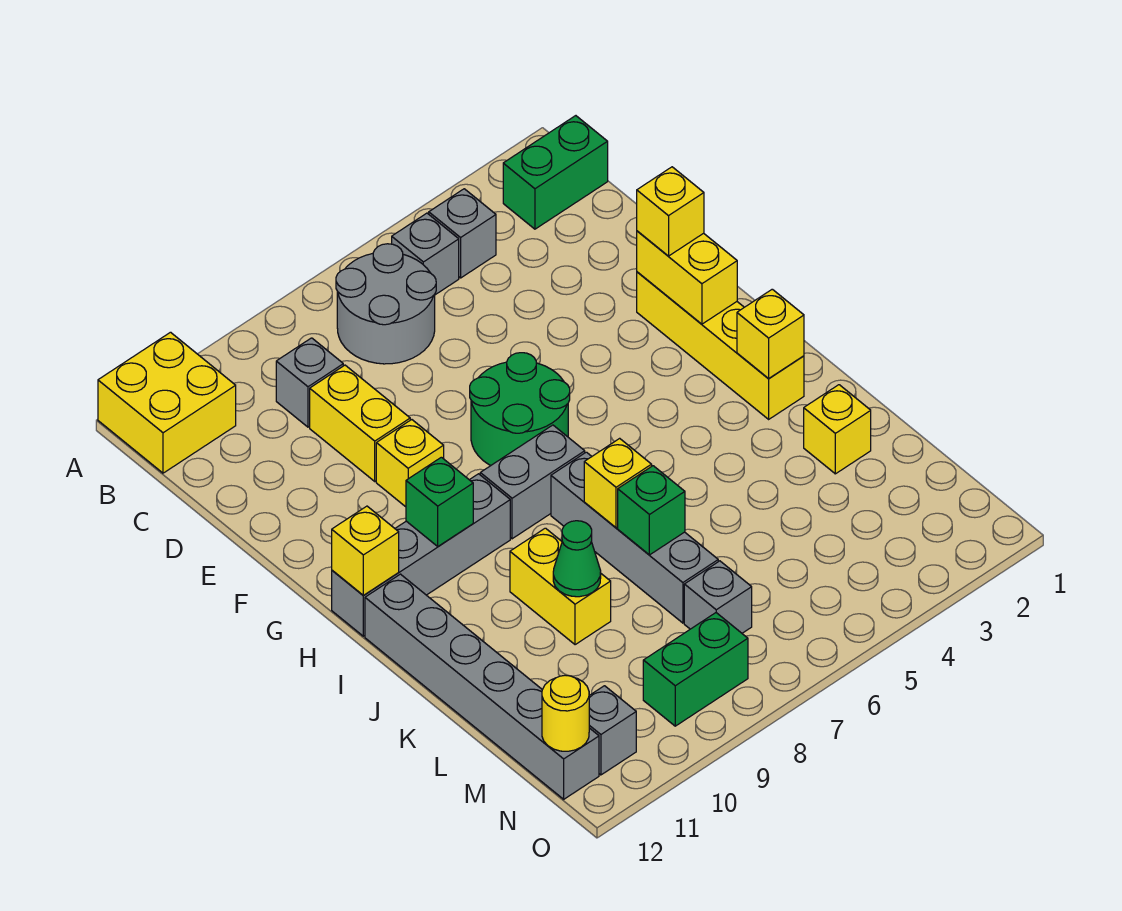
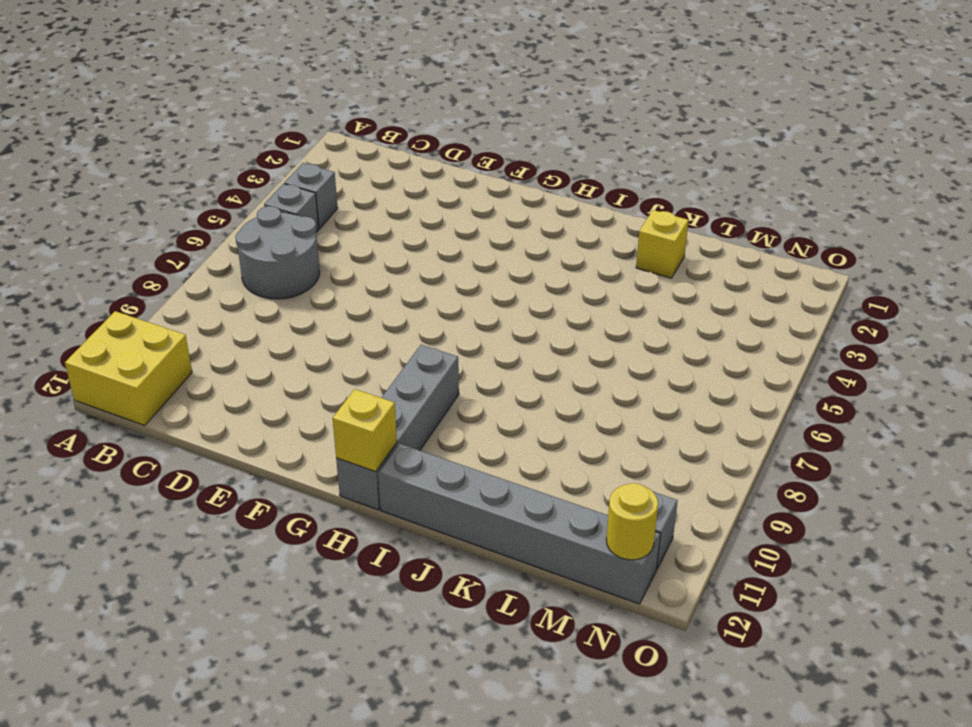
none -> green brick B1:B2 level 1
none -> grey brick C9 level 1
none -> yellow brick D9:E9 level 1

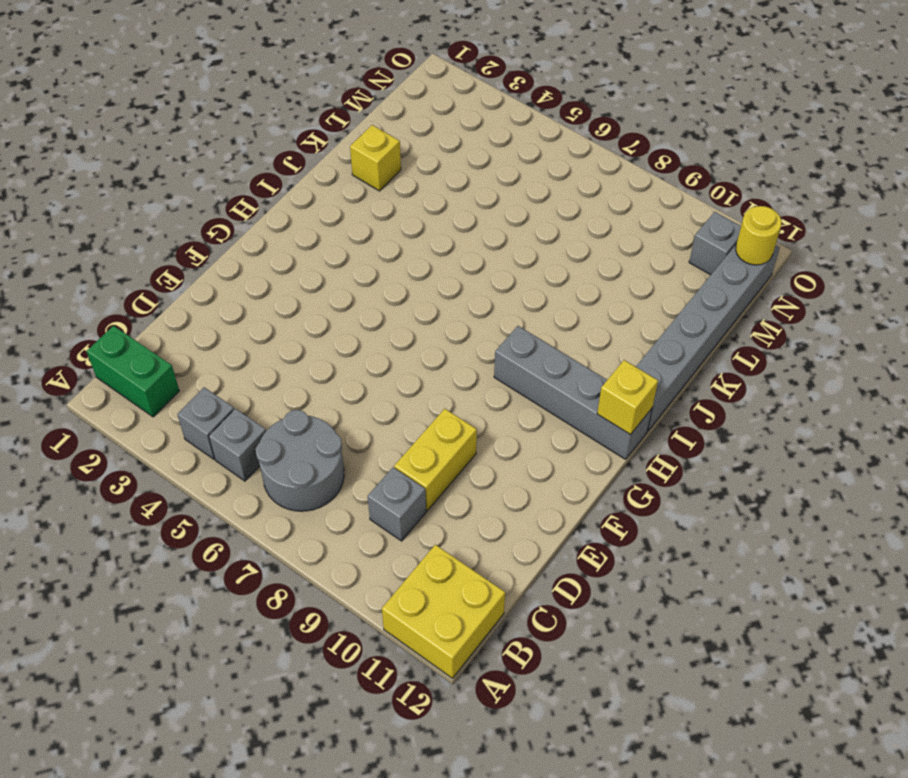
none -> yellow brick F2:I2 level 1
none -> green round brick F6:G7 level 1
none -> yellow brick F9 level 1

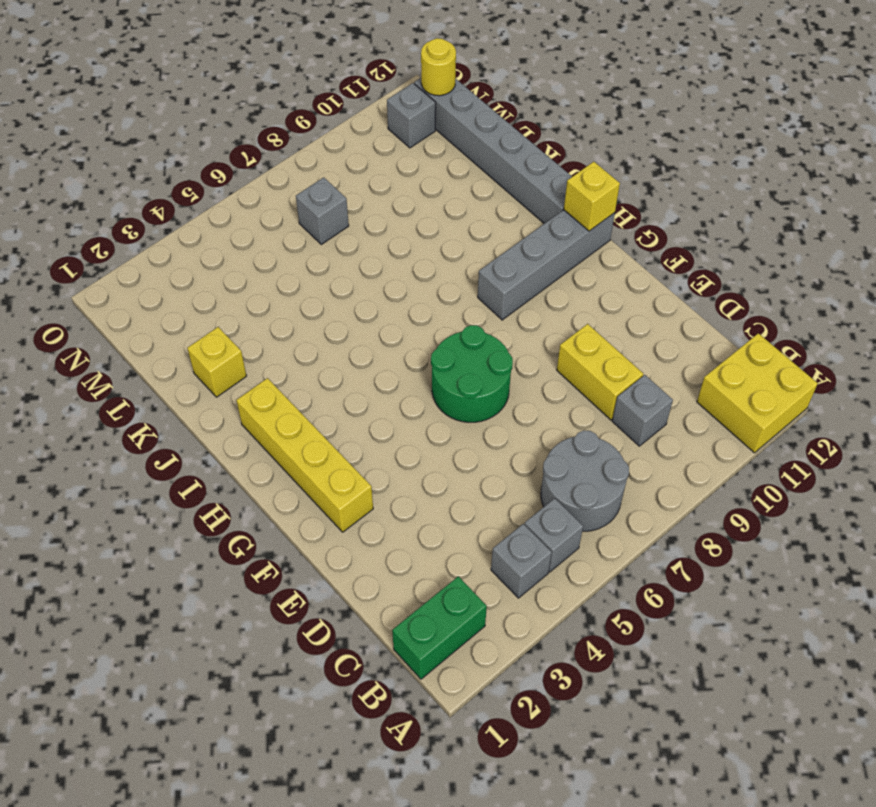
none -> yellow brick F9 level 1
none -> grey brick H7:H8 level 1
none -> grey brick I7:L7 level 1

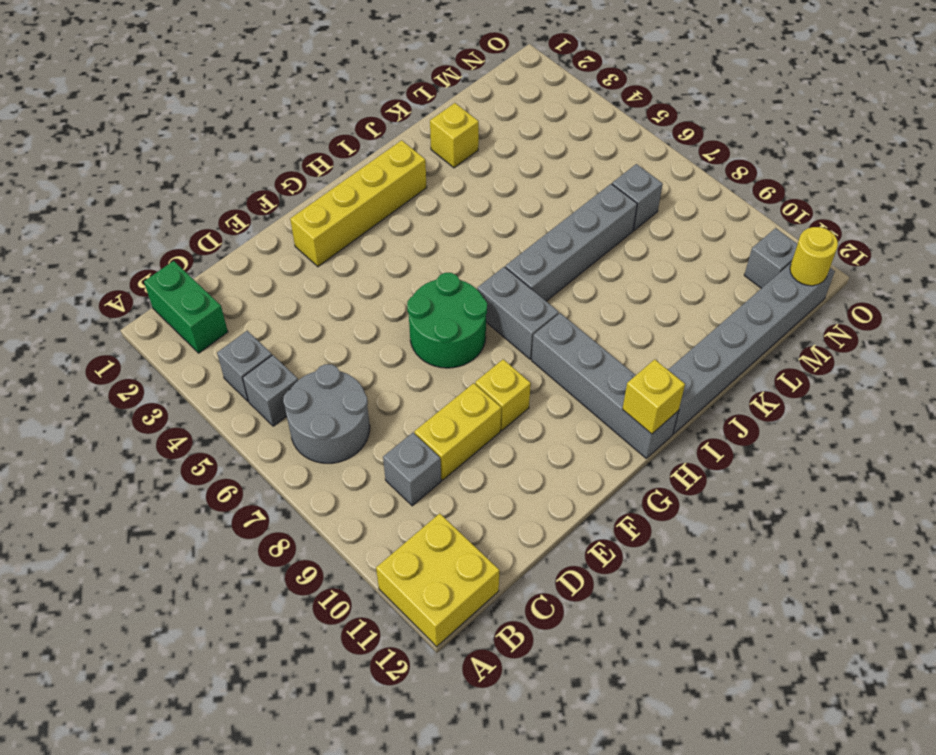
none -> yellow brick J9:K9 level 1
none -> green brick N8:N9 level 1
none -> yellow brick F2:G2 level 2

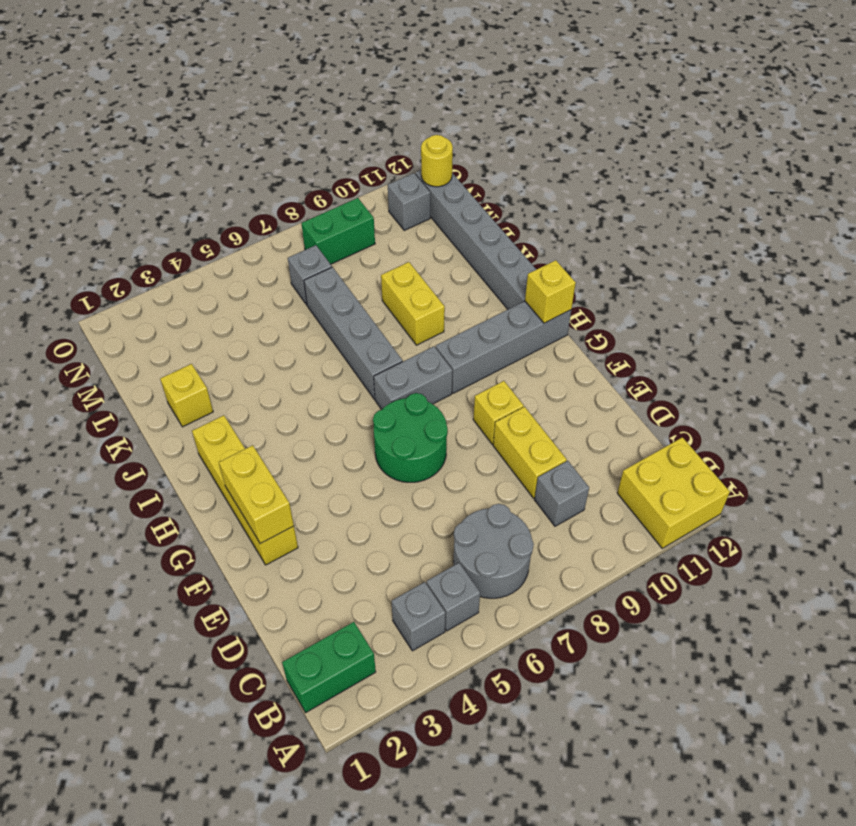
none -> green brick H10 level 2
none -> yellow brick I2 level 2
none -> yellow brick J7 level 2

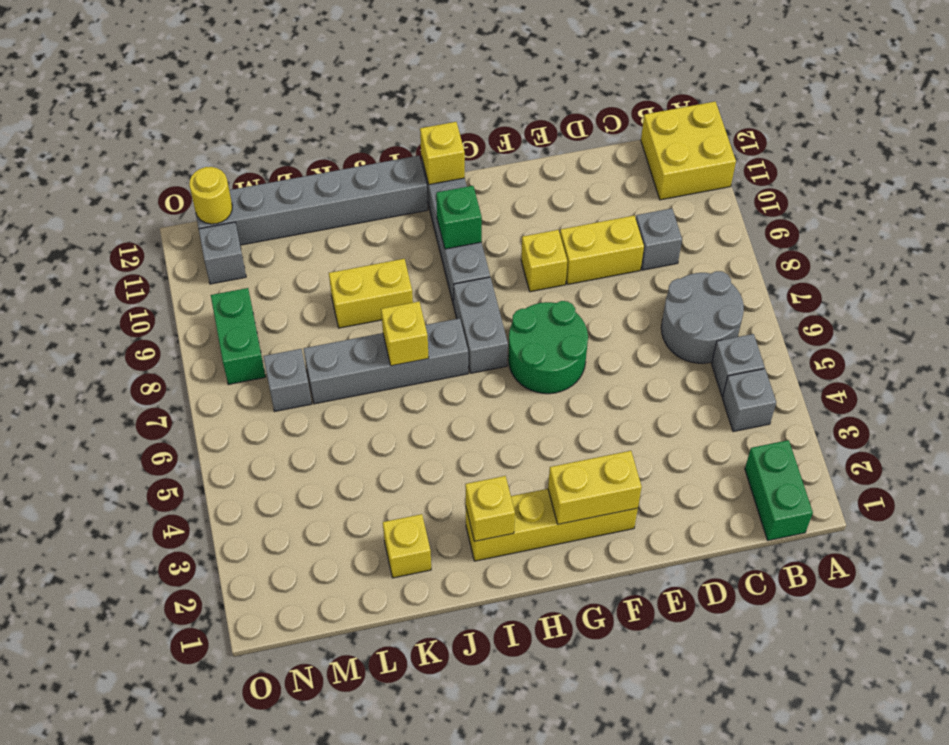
none -> green brick K7 level 2
none -> green cone K9 level 2
none -> yellow brick F2 level 3

